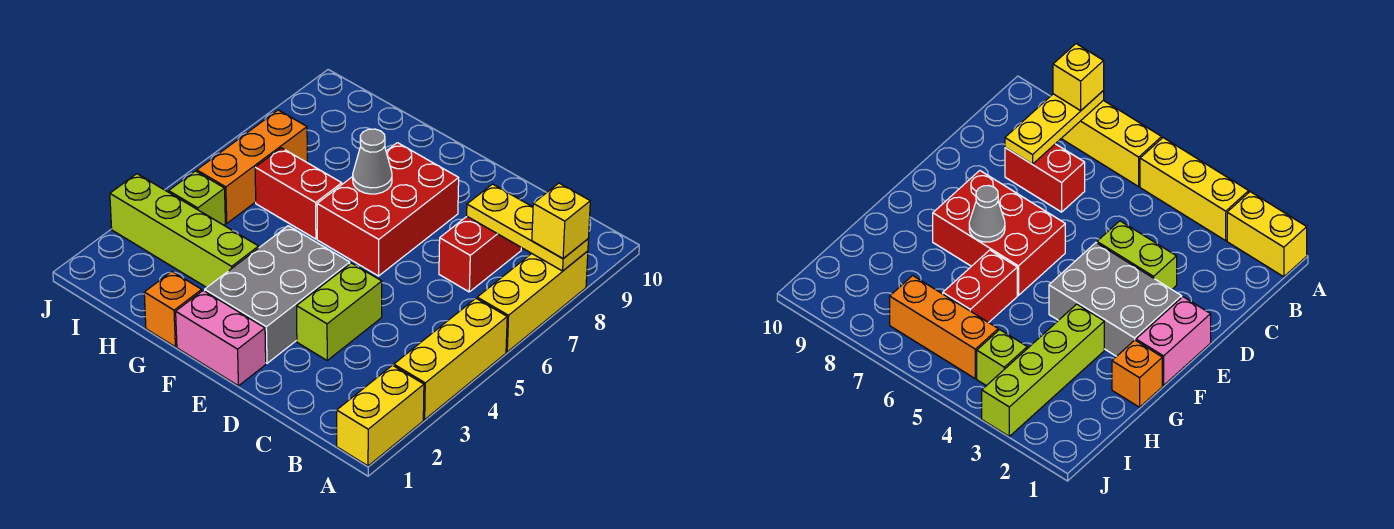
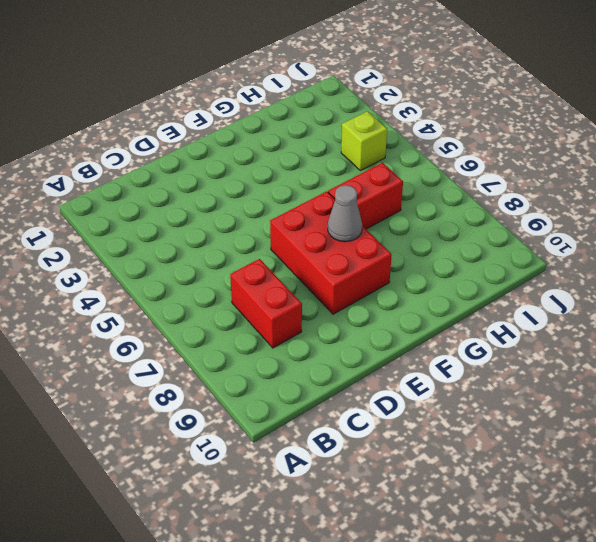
none -> yellow brick A1:A2 level 1
none -> yellow brick A3:A5 level 1
none -> yellow brick A6:A8 level 1

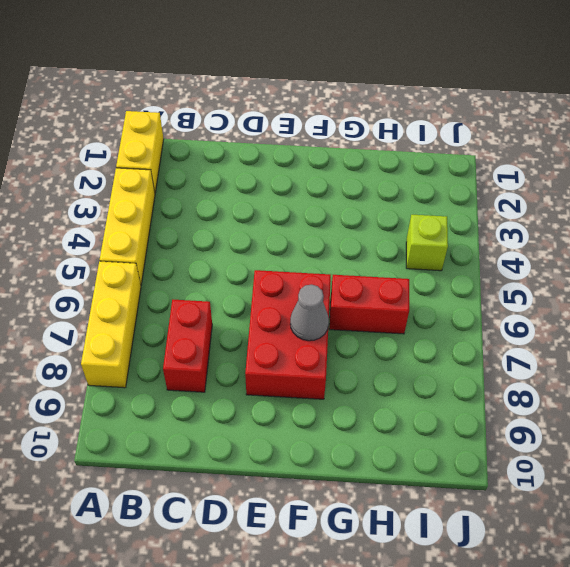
none -> lime brick D3:D4 level 1
none -> pink brick E1:F1 level 1
none -> grey brick E2:F4 level 1

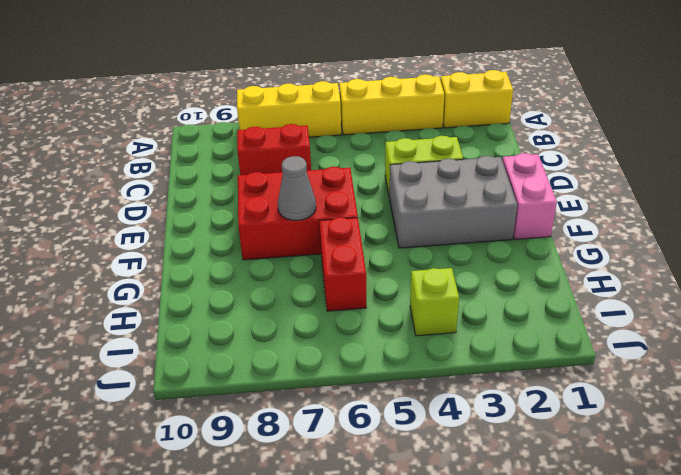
none -> orange brick G1 level 1
none -> lime brick G3:J3 level 1
none -> orange brick I5:I7 level 1

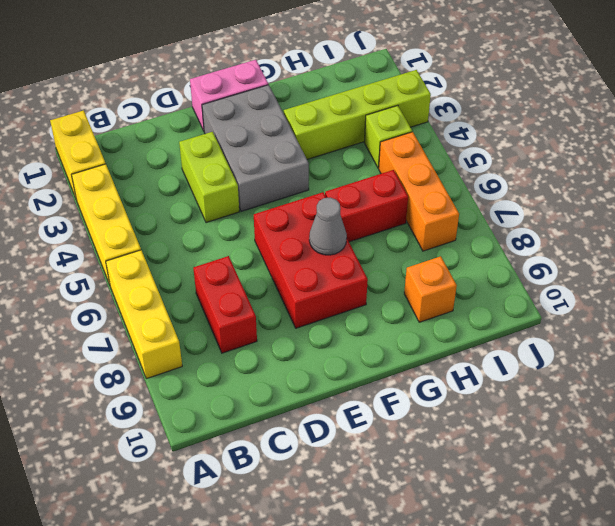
orange brick H9 level 1 -> orange brick G1 level 1
none -> yellow plate A8:C8 level 2
none -> yellow brick A8 level 3

